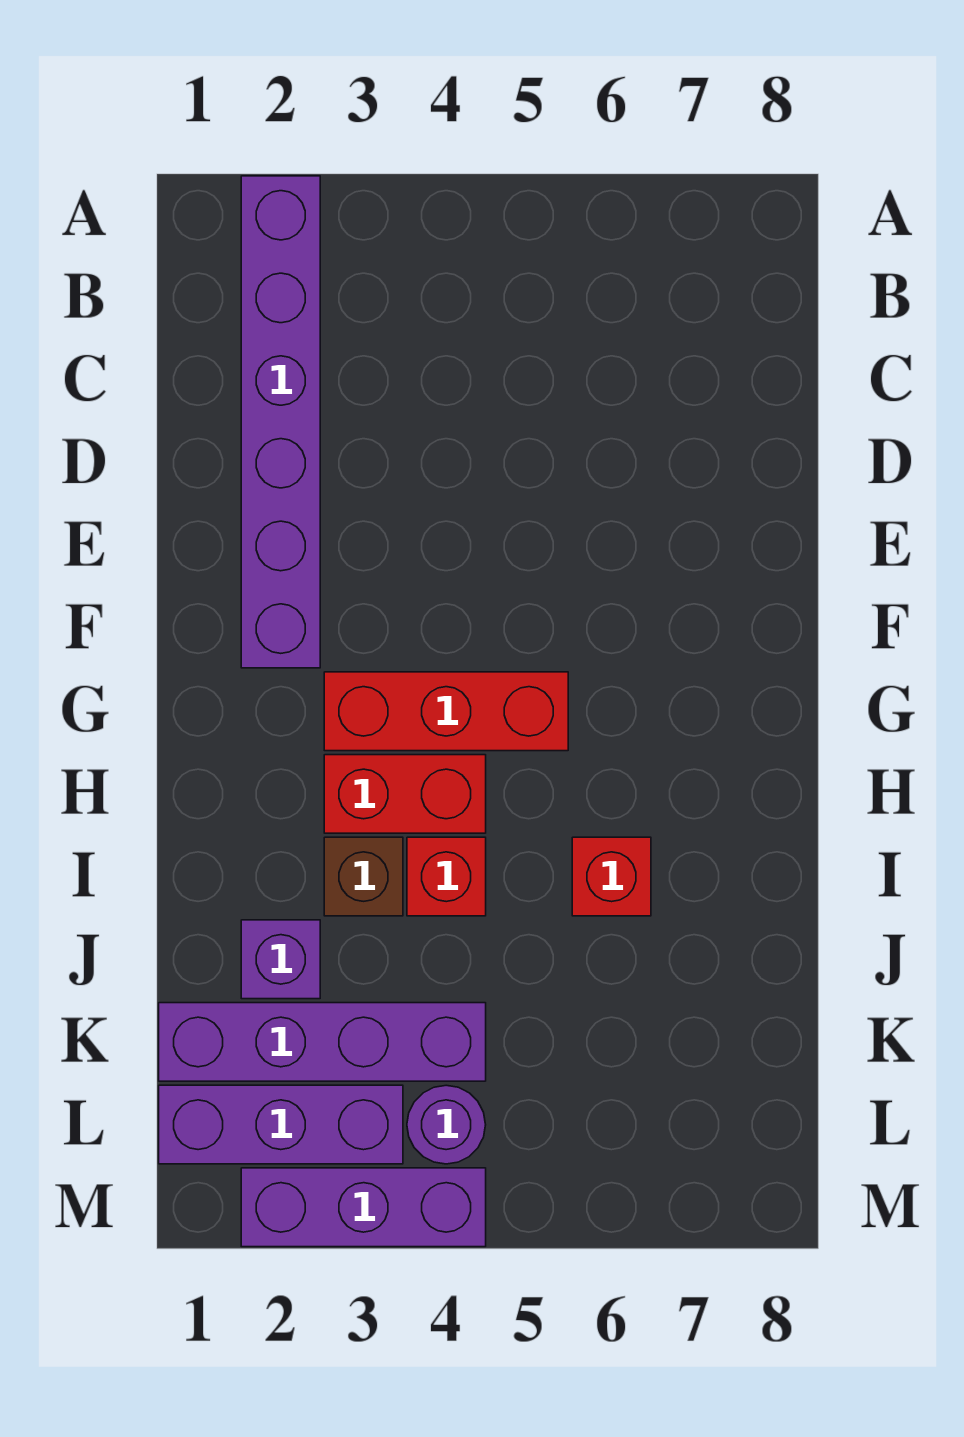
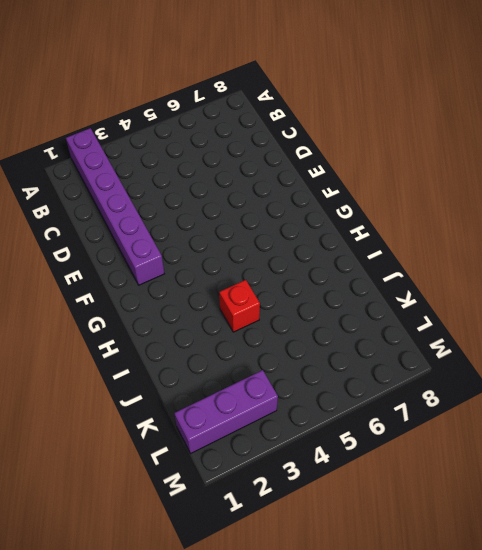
none -> red brick G3:G5 level 1
none -> red brick H3:H4 level 1

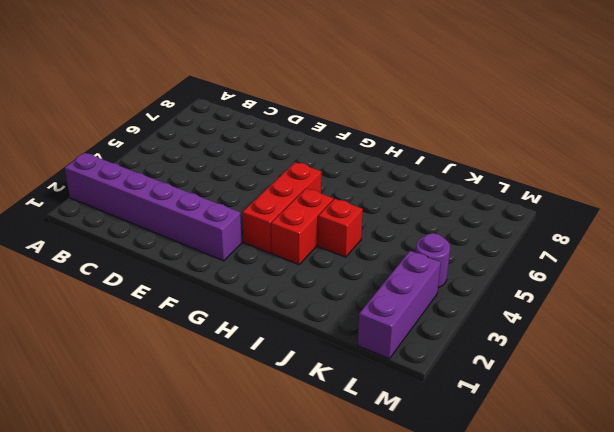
none -> brown brick I3 level 1
none -> red brick I6 level 1

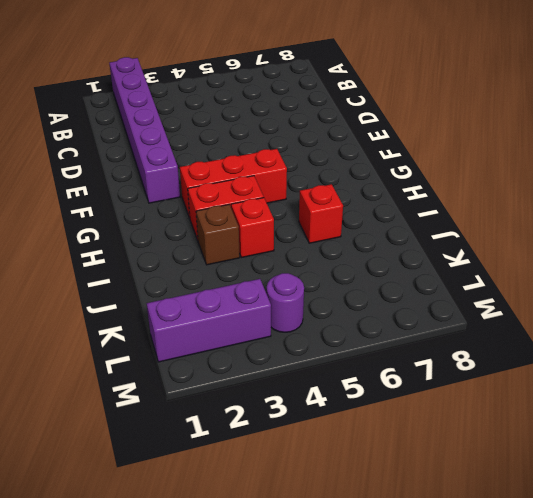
none -> purple brick J2 level 1
none -> purple brick K1:K4 level 1

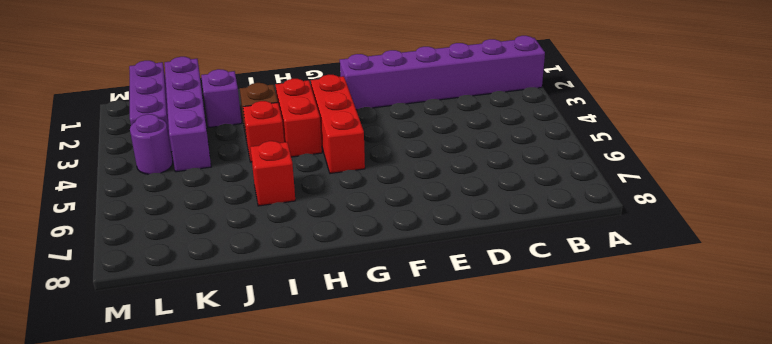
none -> purple brick M2:M4 level 1

